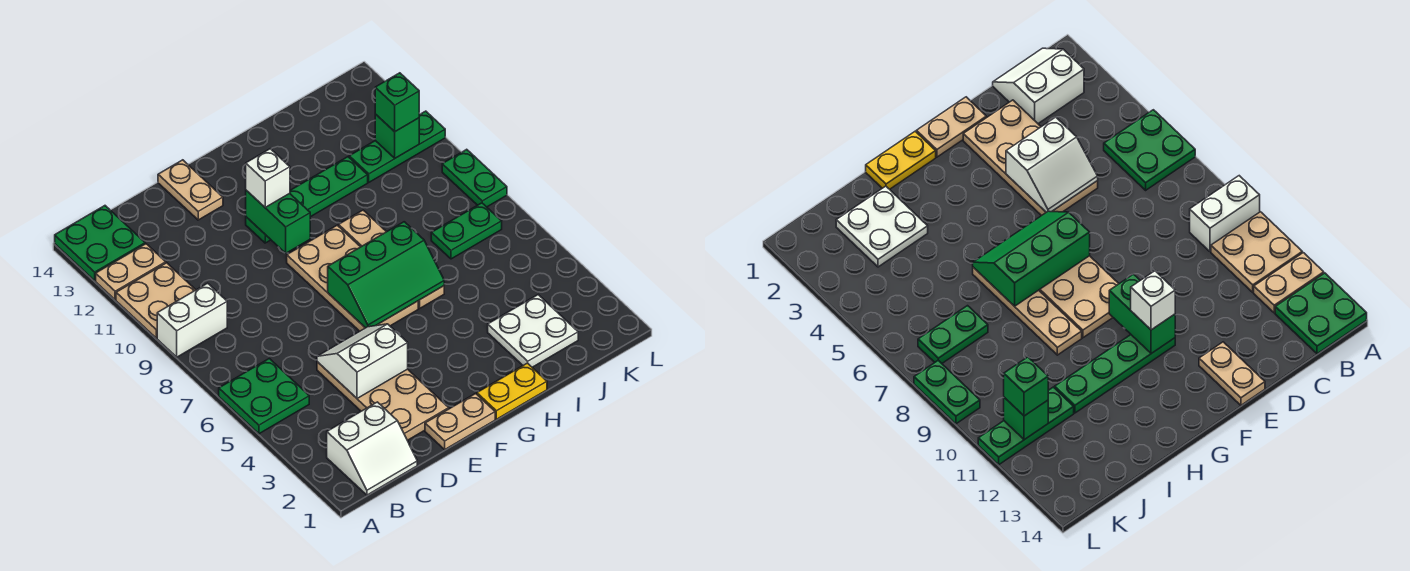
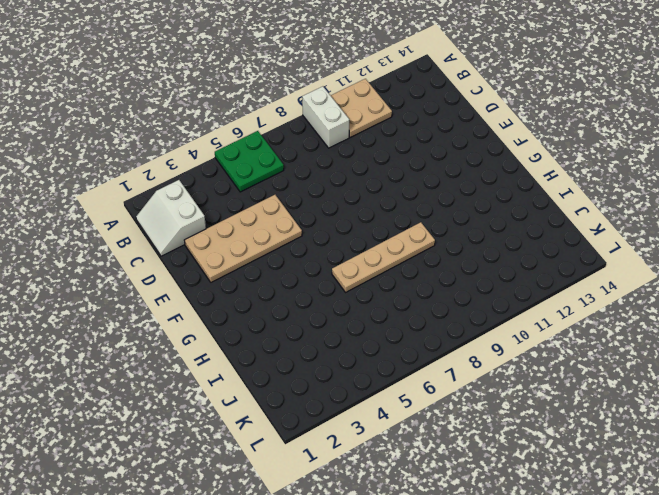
none -> tan plate A12:B12 level 1
none -> green plate A13:B14 level 1
none -> tan plate E1:F1 level 1

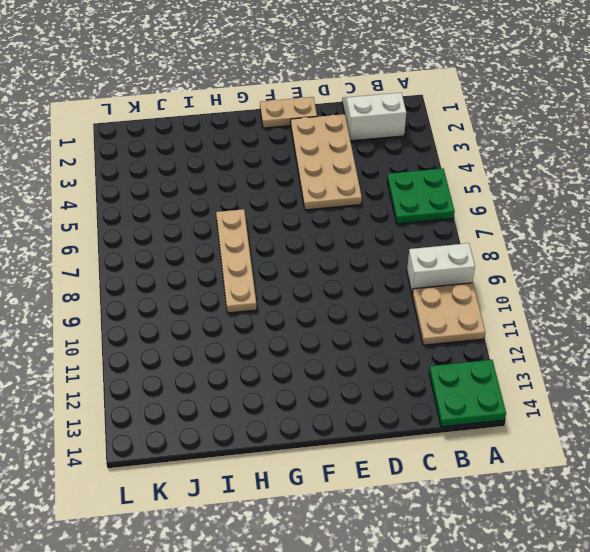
none -> tan plate A12:B12 level 1
none -> tan plate E13:E14 level 1
none -> tan plate F6:G9 level 1

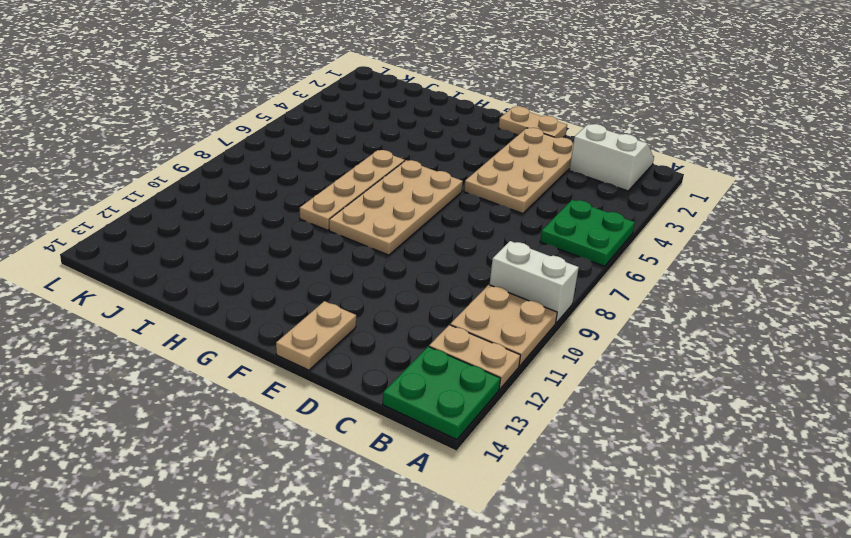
none -> green plate F11:I11 level 1
none -> yellow plate G1:H1 level 1
none -> white plate I2:J3 level 1

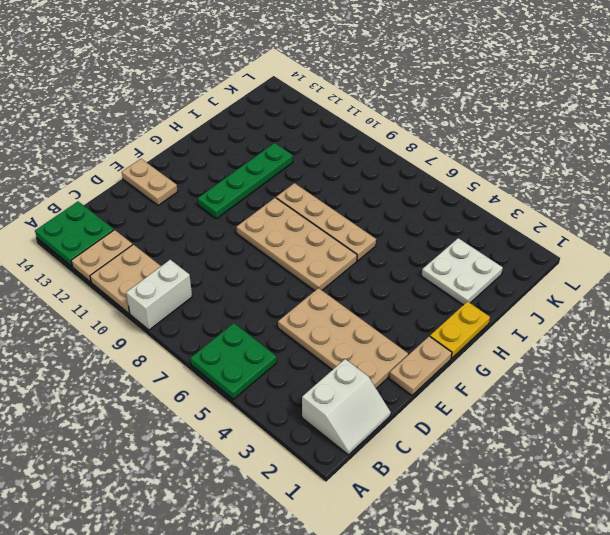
none -> green plate J7:K7 level 1
none -> green plate J11:L11 level 1
none -> green plate L8:L9 level 1

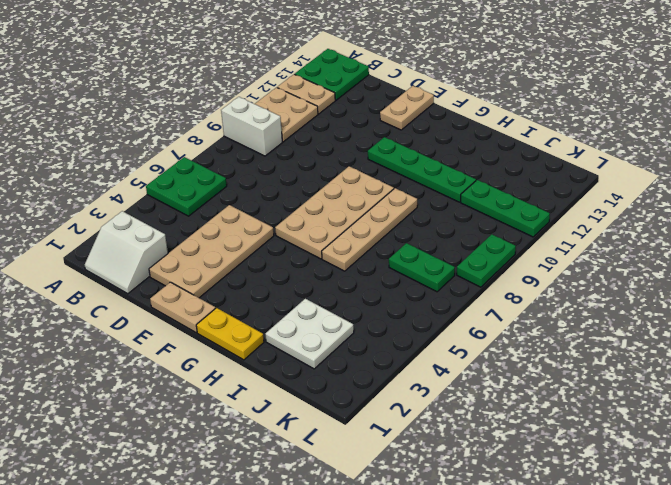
none -> white slope D4:E5 level 2 top 4
none -> green slope F6:H7 level 2 top 7
none -> green brick F10:F11 level 2

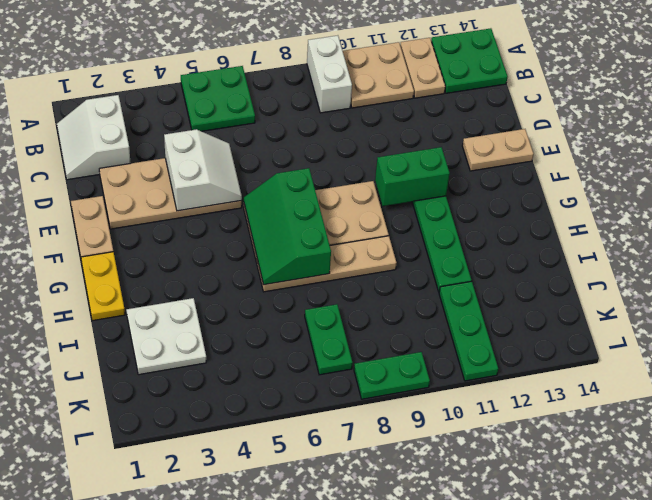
none -> green brick K11 level 2
none -> white brick F11 level 3
none -> green brick K11 level 3

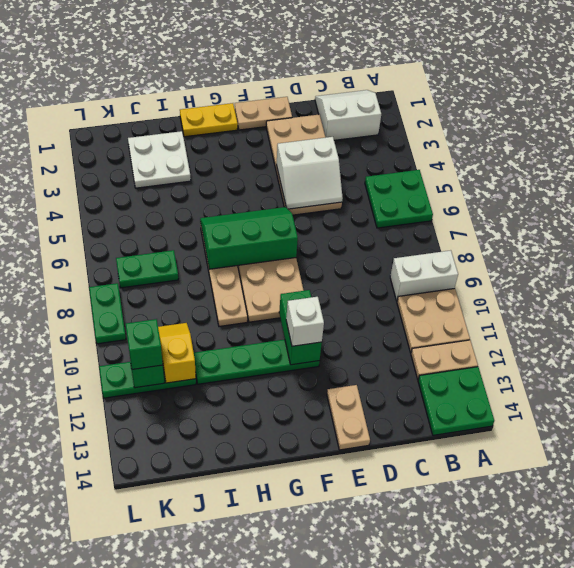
yellow slope J10:J11 level 2 top 11 -> none

